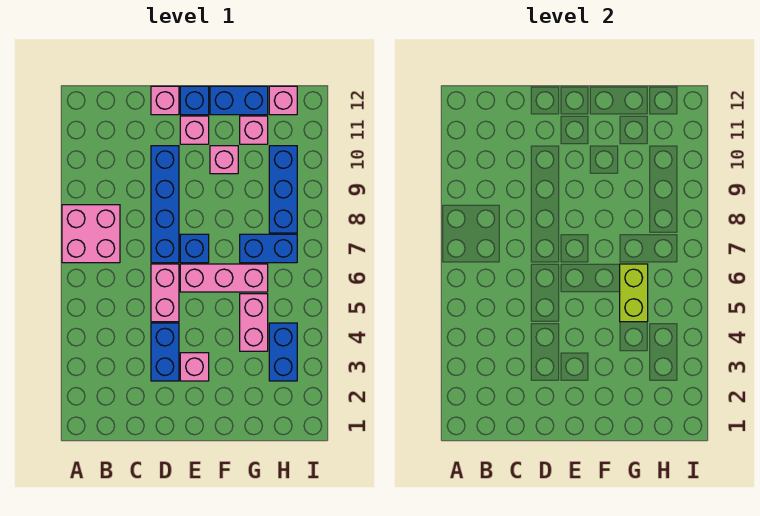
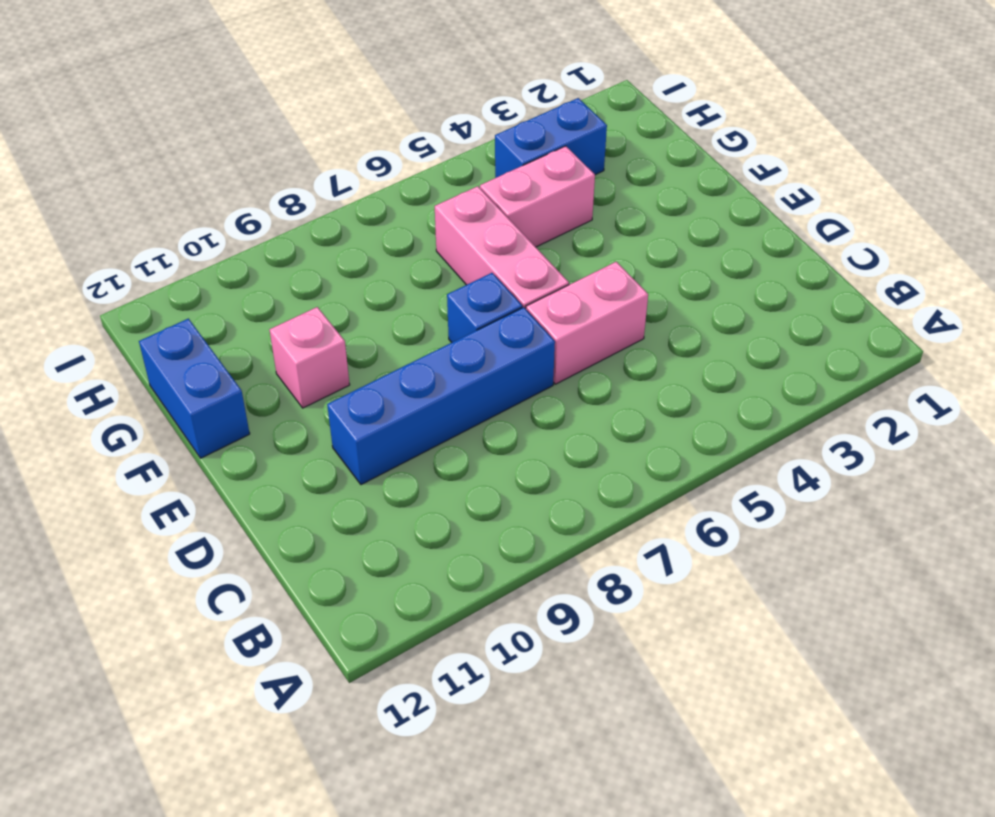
none -> pink brick A7:B8 level 1
none -> blue brick D3:D4 level 1
none -> pink brick D12 level 1

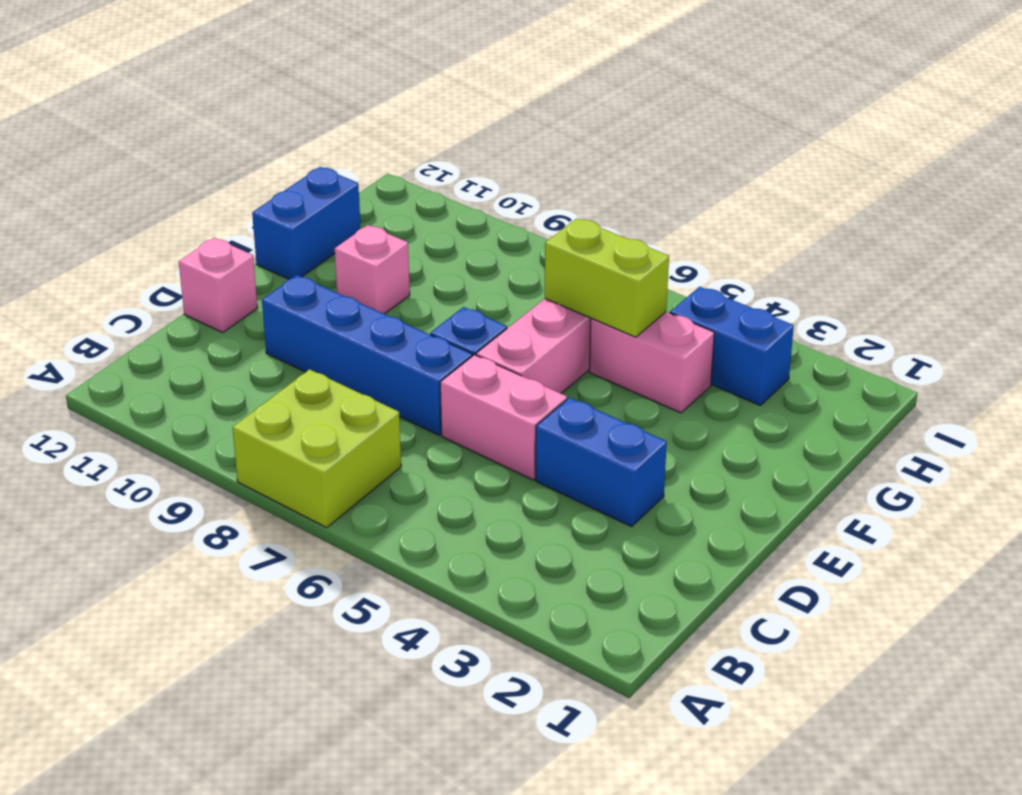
lime brick A7:B8 level 1 -> pink brick A7:B8 level 1
none -> pink brick E3 level 1
none -> pink brick E11 level 1
none -> blue brick E12 level 1

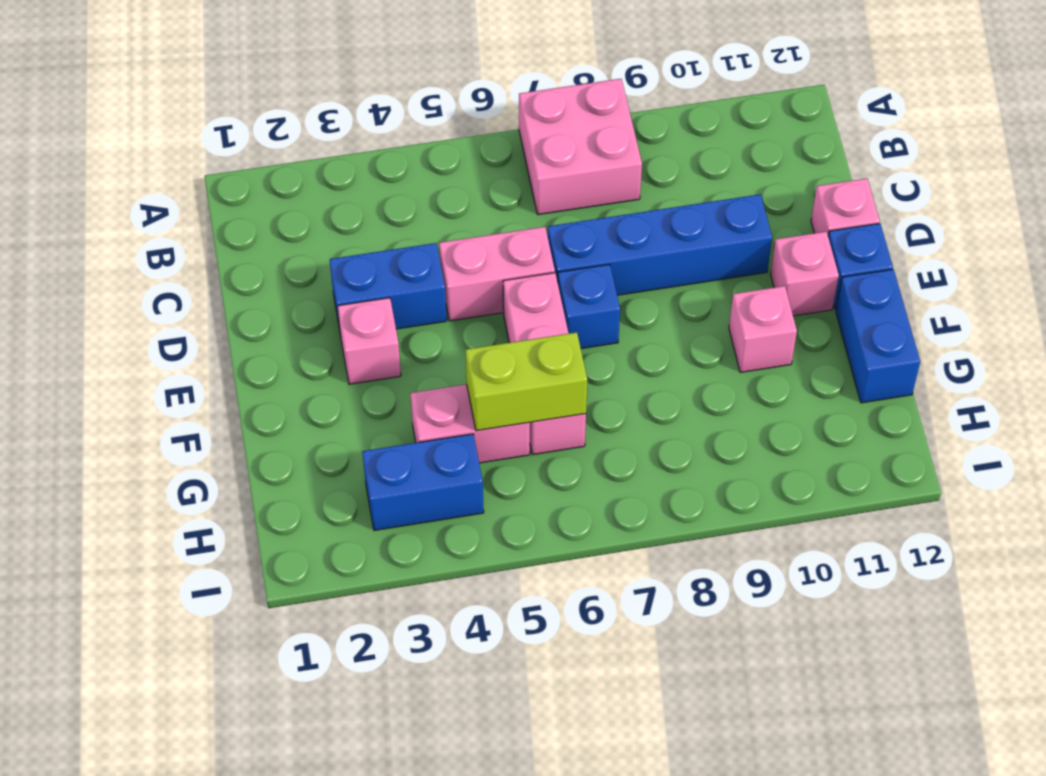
none -> blue brick G7:H7 level 1
none -> pink brick G11 level 1
none -> blue brick H8:H10 level 1

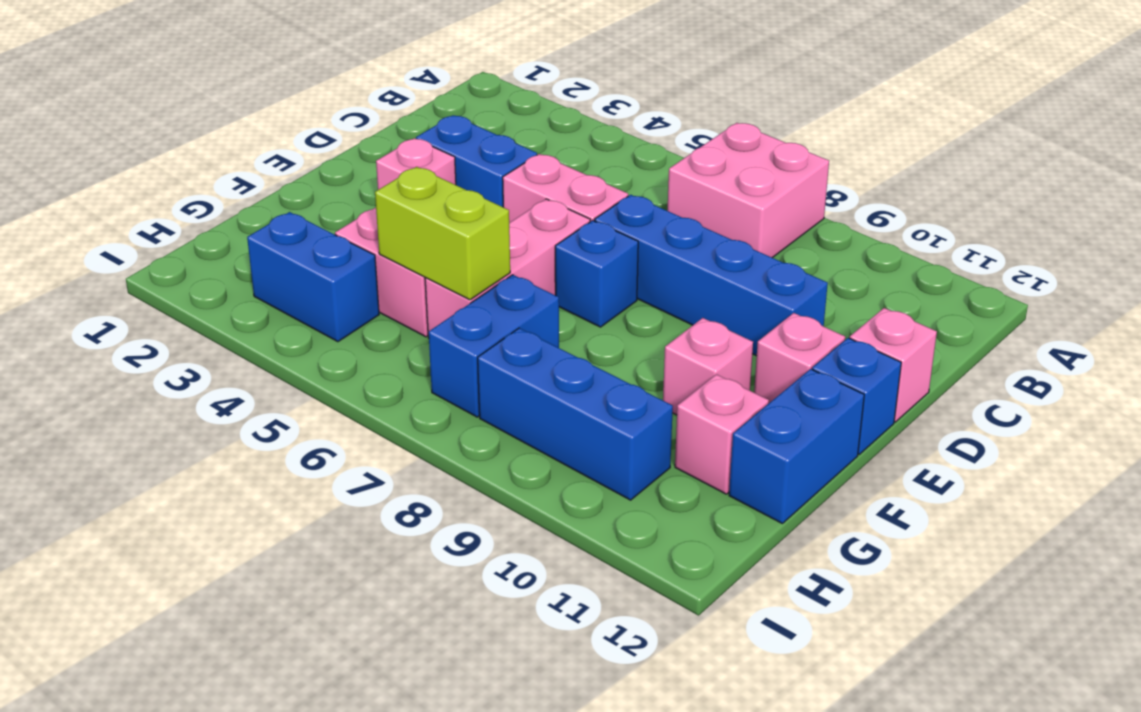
none -> pink brick H12 level 1

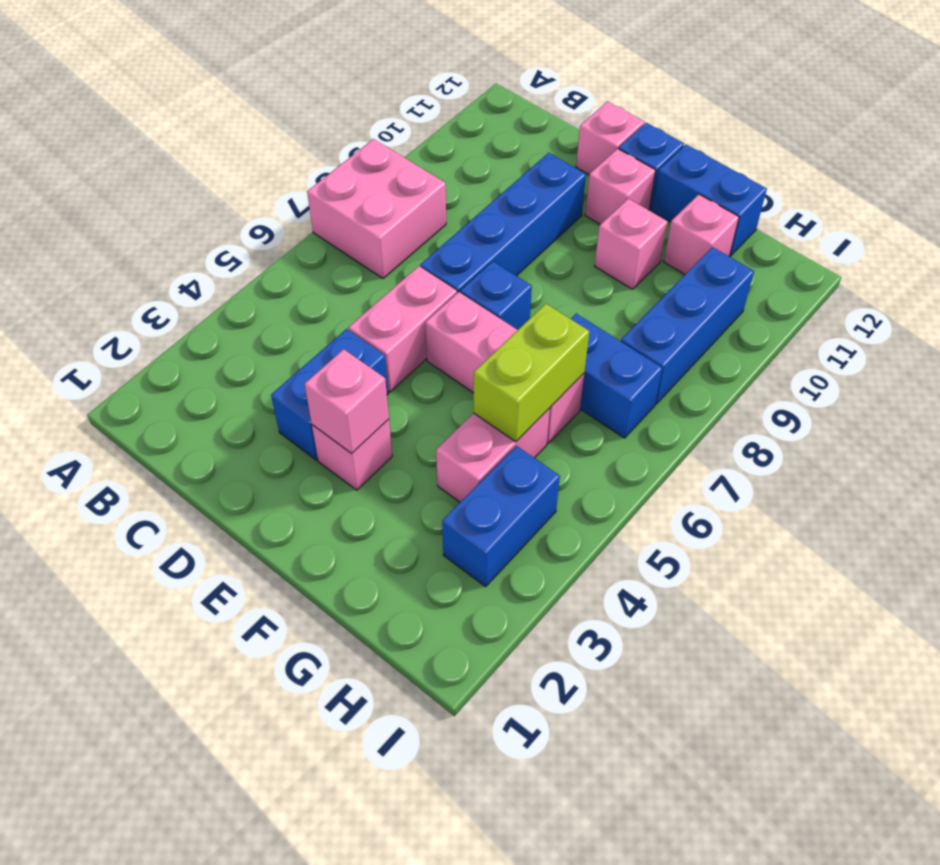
pink brick E3 level 2 -> pink brick H12 level 1

